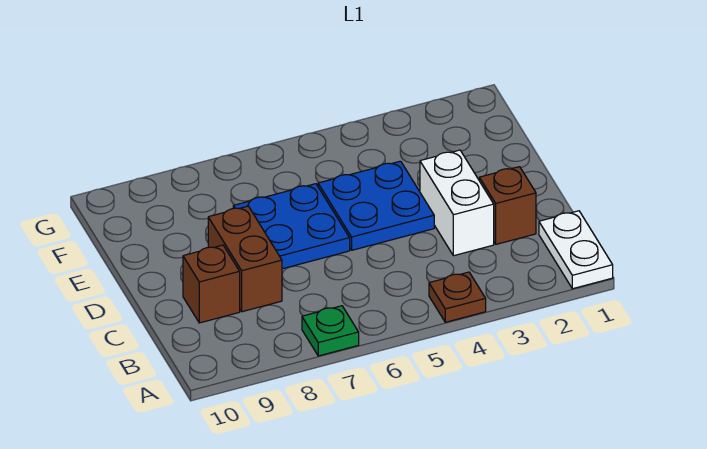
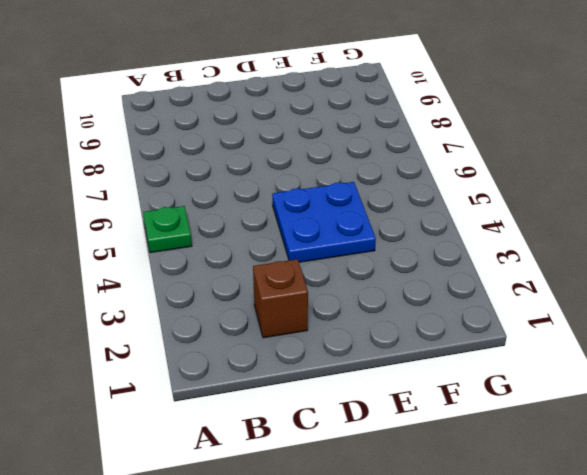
green plate A5 level 1 -> green plate A7 level 1
none -> white plate A1:B1 level 1
none -> brown plate A4 level 1

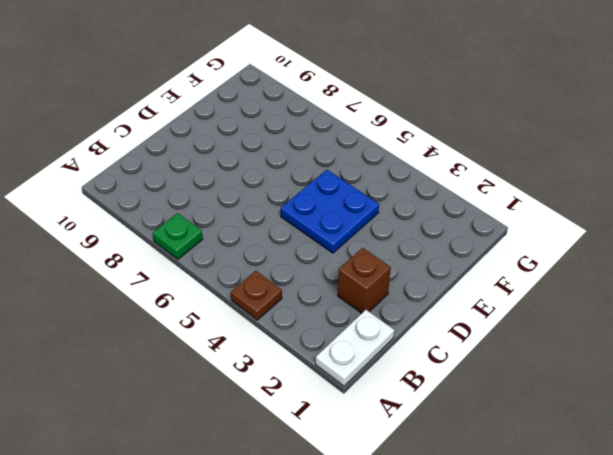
none -> white brick C3:D3 level 1
none -> brown brick C8:D8 level 1

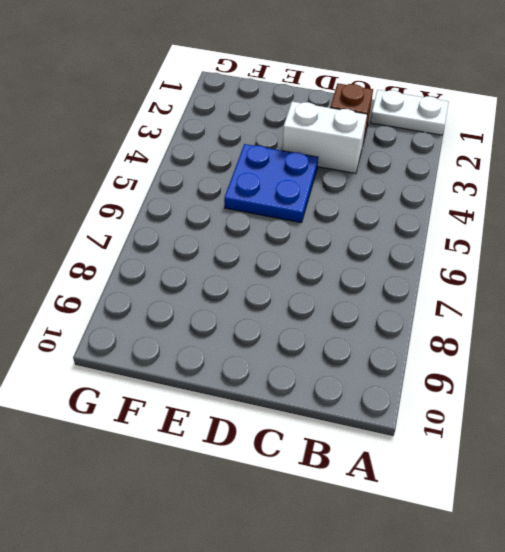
none -> brown plate A4 level 1
none -> green plate A7 level 1

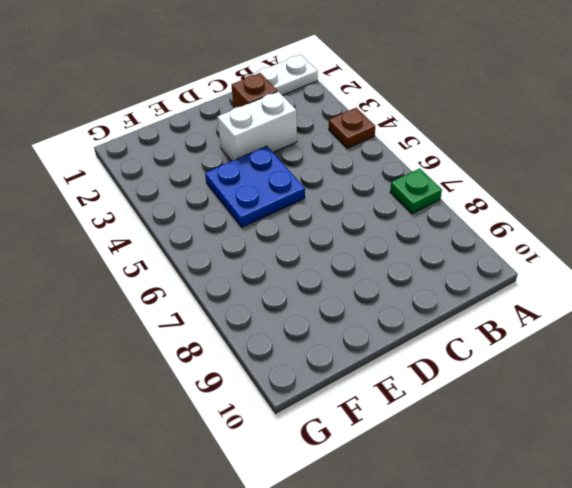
none -> brown brick C8:D8 level 1
none -> brown brick C9 level 1

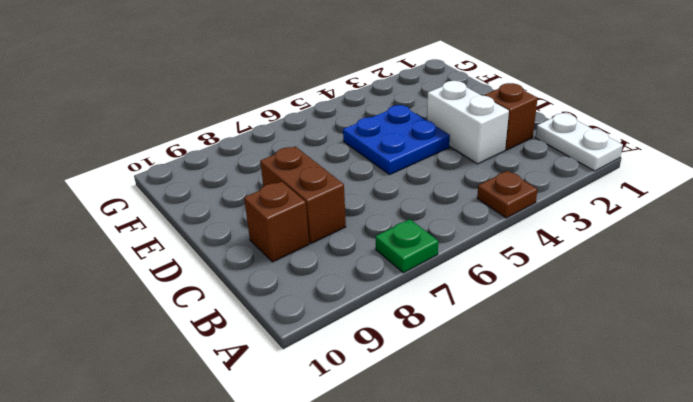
none -> blue plate D6:E7 level 1

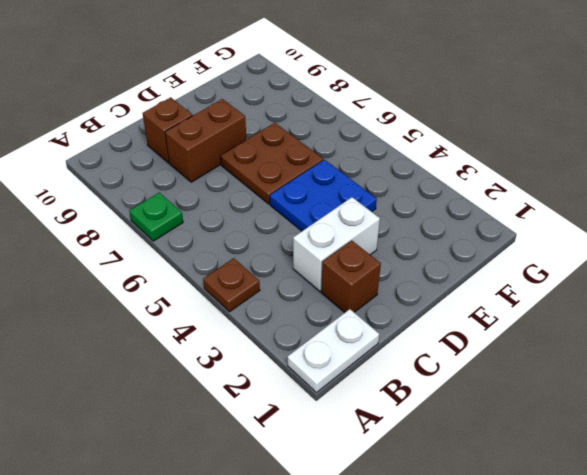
brown plate D6:E7 level 1 -> blue plate D6:E7 level 1

